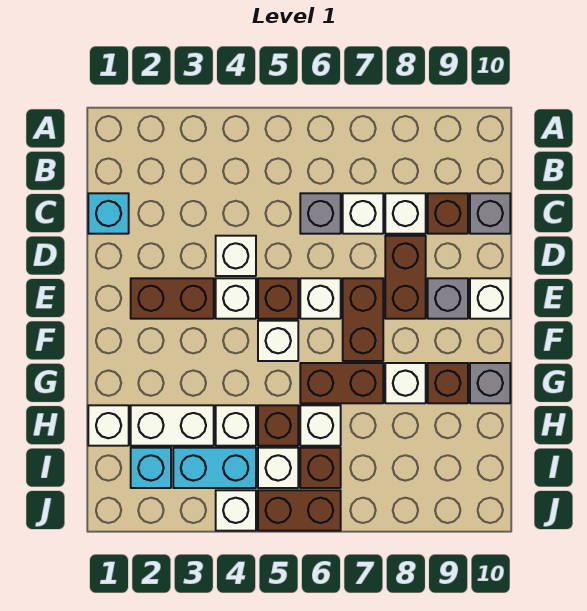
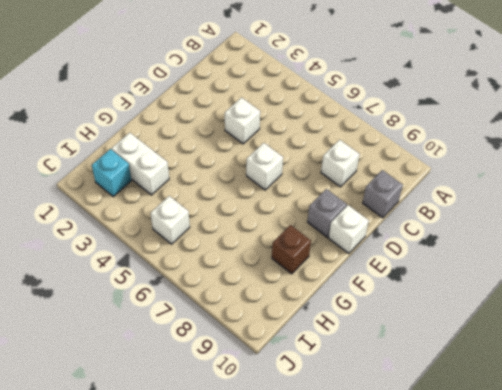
none -> cyan brick C1 level 1
none -> grey brick C6 level 1
none -> white brick C7 level 1
none -> brown brick C9 level 1

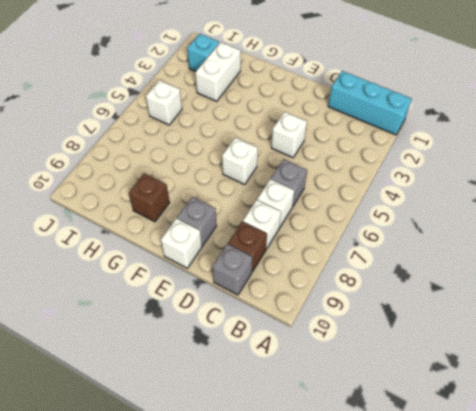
cyan brick A1:C1 level 1 -> cyan brick C1 level 1
none -> brown brick D8:E8 level 1
none -> brown brick E2:E3 level 1
none -> white brick E4 level 1
none -> brown brick E5 level 1

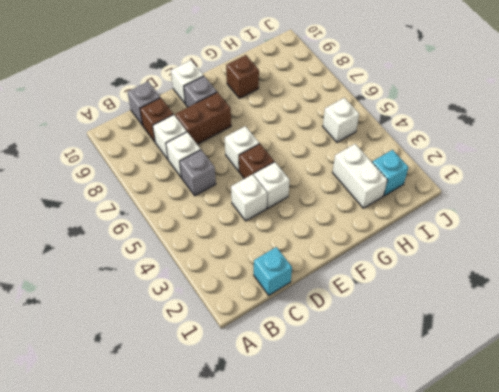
none -> brown brick E2:E3 level 1
none -> brown brick E7:F7 level 1
none -> white brick F5 level 1
none -> brown brick G6:G7 level 1

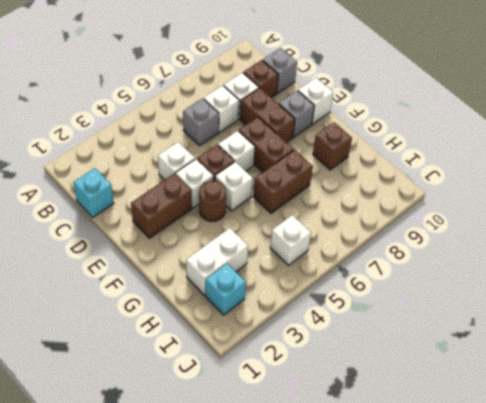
brown round brick F4 level 1 -> none
none -> white brick G8 level 1
none -> grey brick G10 level 1
none -> white brick H1 level 1
none -> white brick H4 level 1

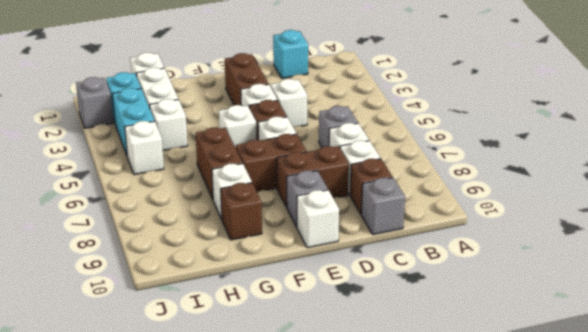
grey brick J2 level 1 -> grey brick G10 level 1
none -> brown brick H5 level 1
none -> white brick H6 level 1
none -> brown brick I6 level 1
none -> white brick J4 level 1

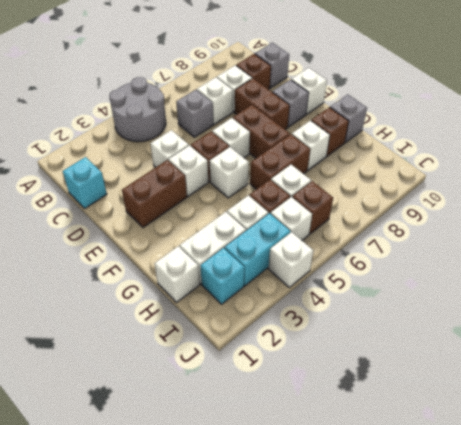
grey round brick A4:B5 level 1 -> none
none -> brown brick J5:J6 level 1

